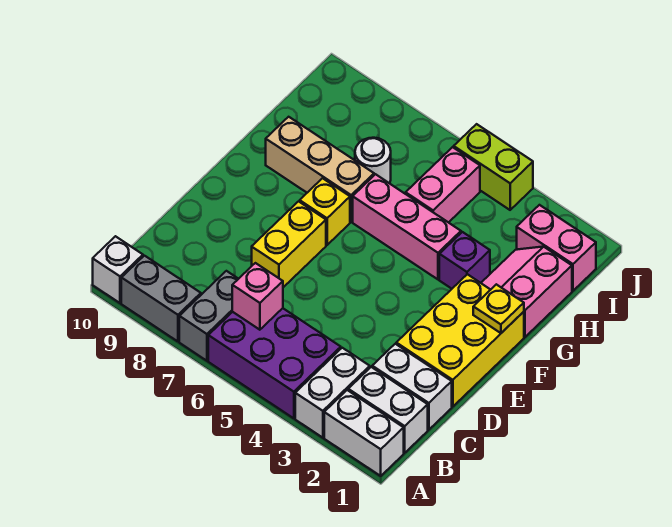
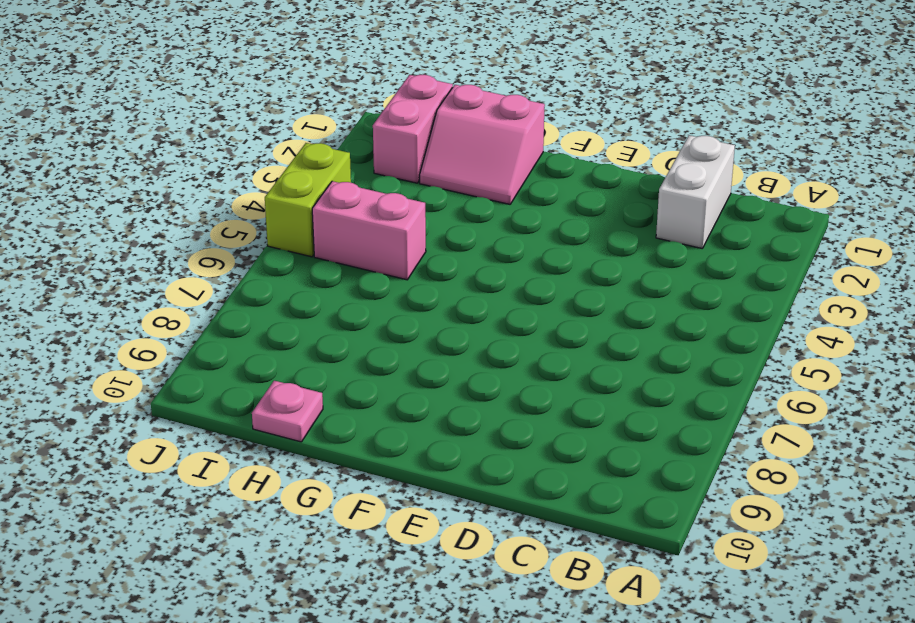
pink plate H10 level 1 -> none
none -> white brick A1:A2 level 1
none -> white brick A3:B3 level 1
none -> purple brick A4:B6 level 1

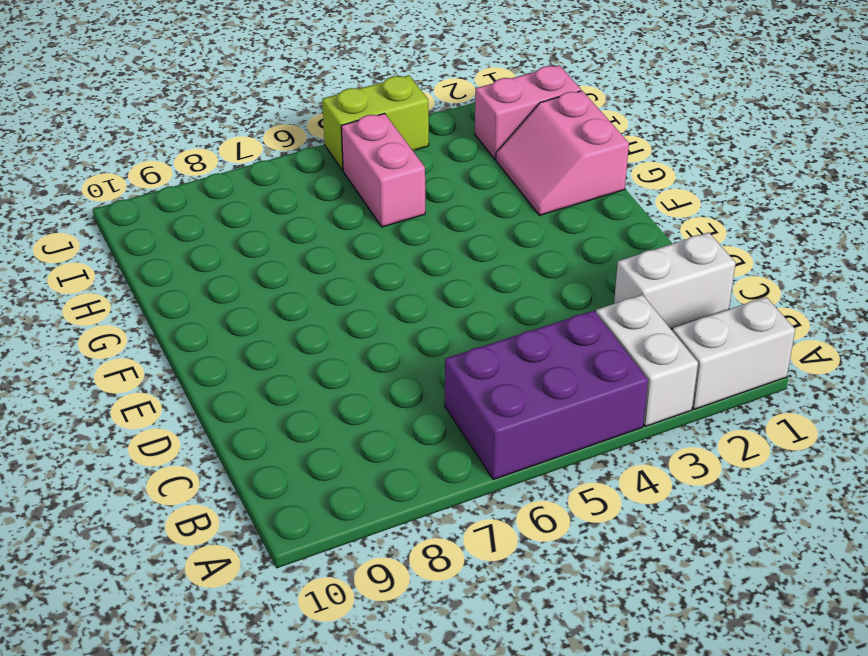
none -> grey brick A7:B7 level 1
none -> grey brick A8:A9 level 1
none -> white brick A10 level 1

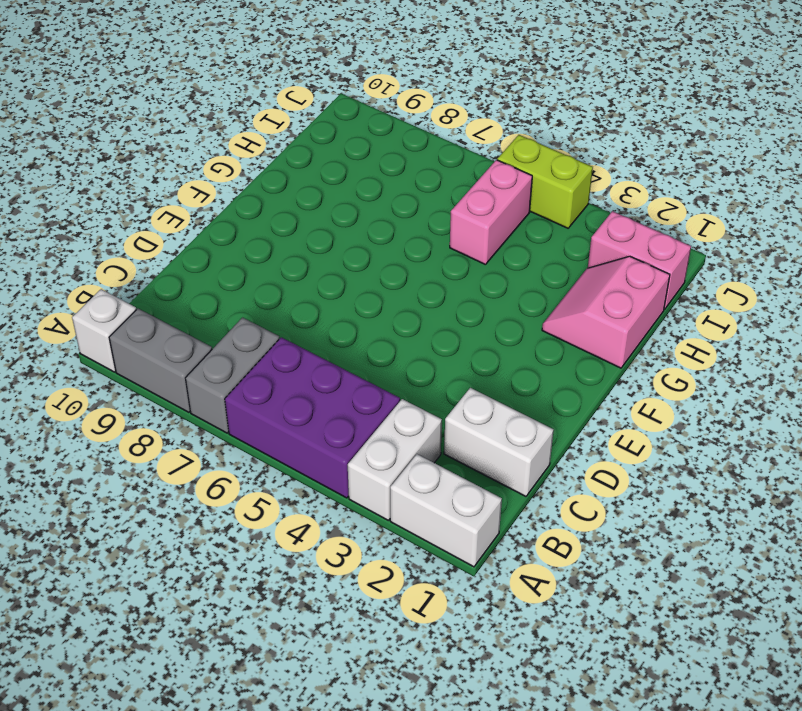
none -> white brick B1:B2 level 1
none -> yellow brick D1:F2 level 1
none -> yellow brick D7:E7 level 1

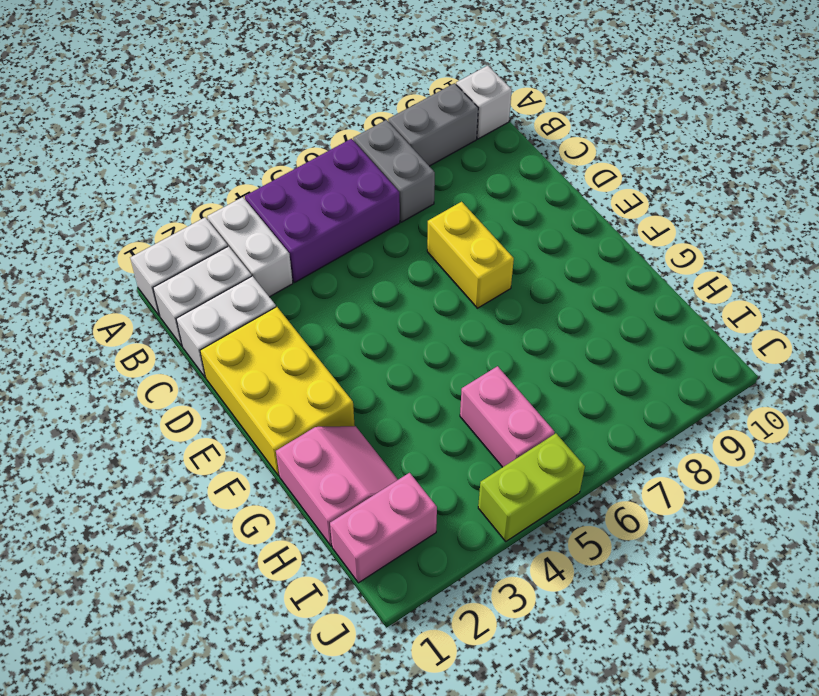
none -> yellow brick F7 level 1
none -> purple brick G3 level 1
none -> pink brick G4:G6 level 1

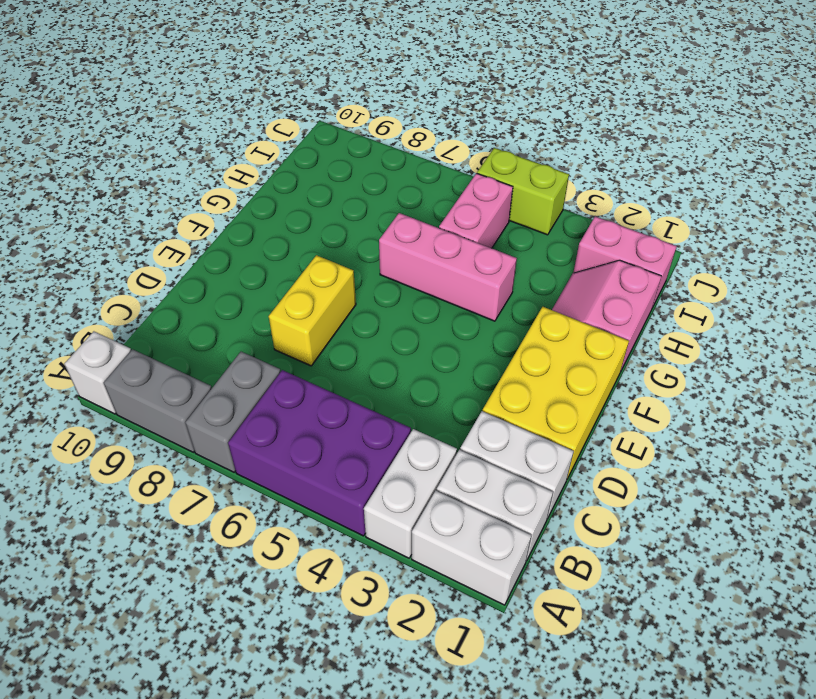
none -> yellow brick F7 level 1
none -> purple brick G3 level 1
none -> tan brick G7:G9 level 1

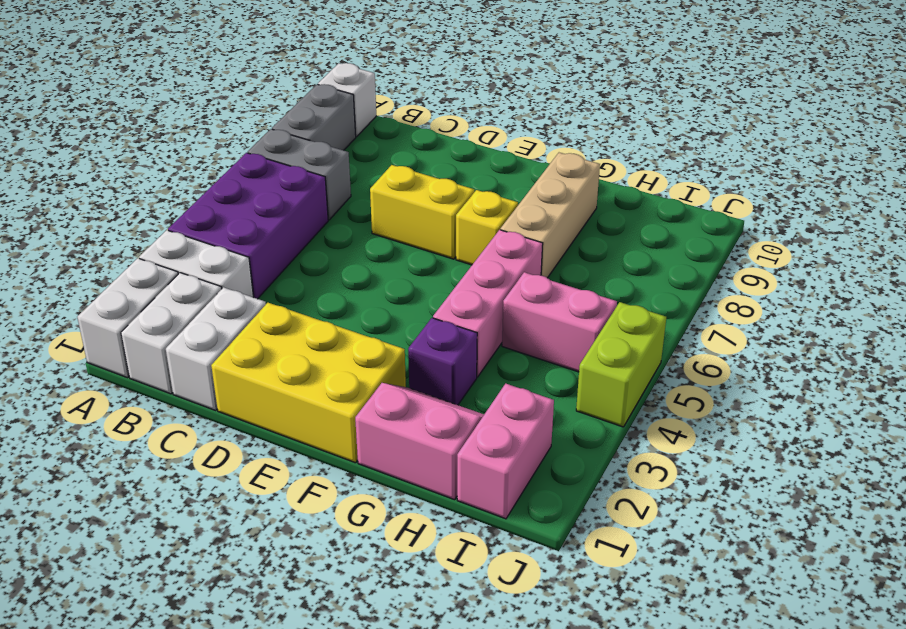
none -> white round brick H7 level 1
none -> pink brick B6 level 2
none -> yellow plate F1 level 2

